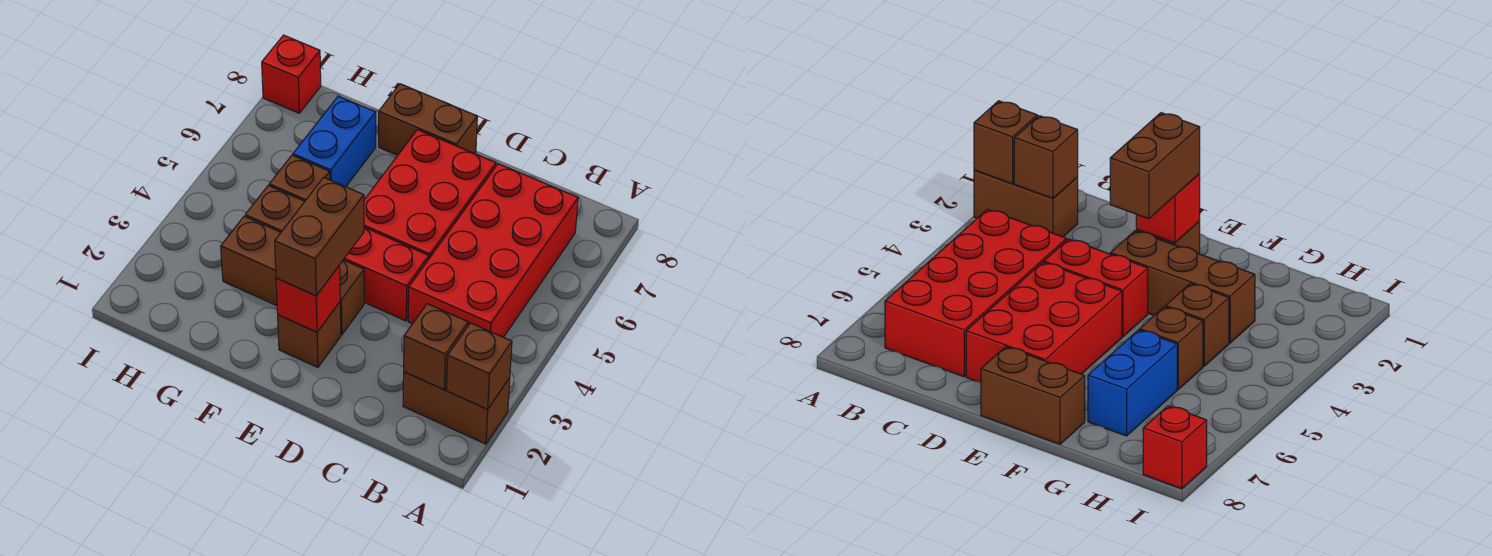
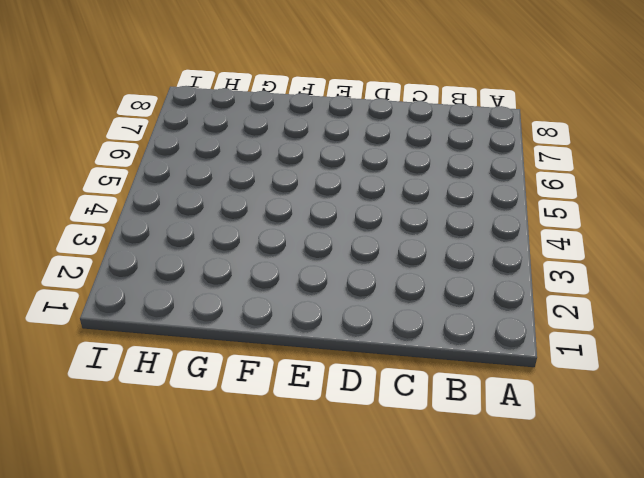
none -> brown brick A2:B2 level 1
none -> red brick B4:C7 level 1
none -> red brick D4:E4 level 1

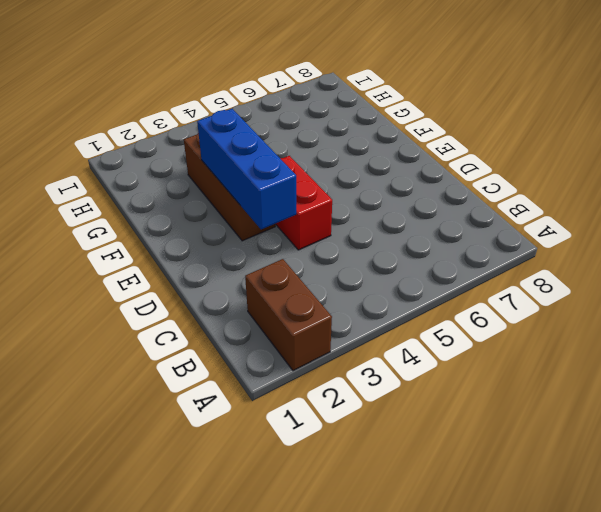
blue brick D3:F3 level 2 -> none
none -> red brick B4:C7 level 1
none -> red brick D5:E7 level 1
none -> brown brick E2 level 1

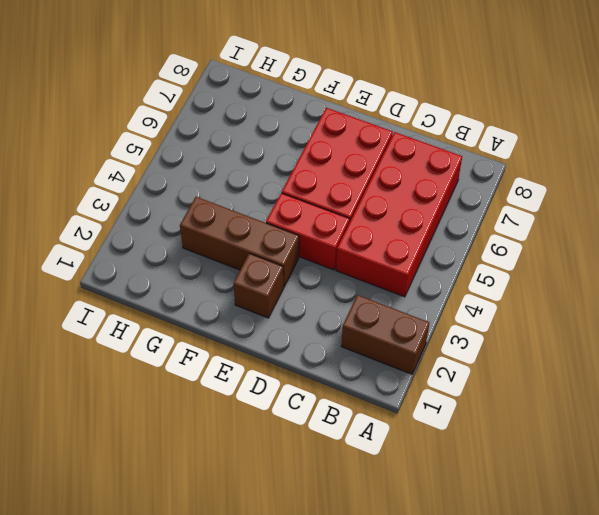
none -> brown brick E8:F8 level 1
none -> brown brick G4 level 1
none -> brown brick G5 level 1

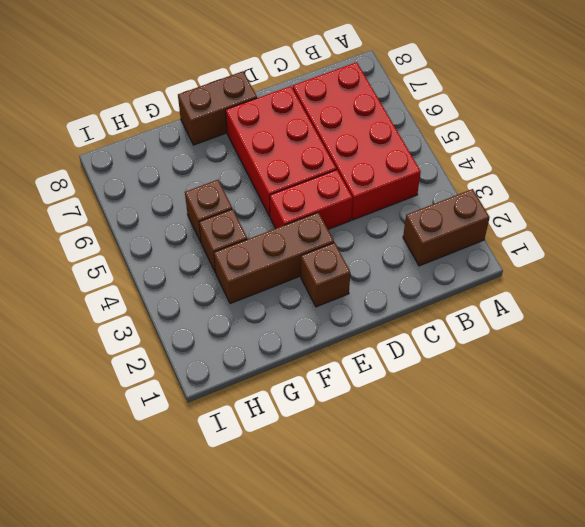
none -> blue brick G6:G7 level 1
none -> red brick I8 level 1
none -> brown brick A2 level 2

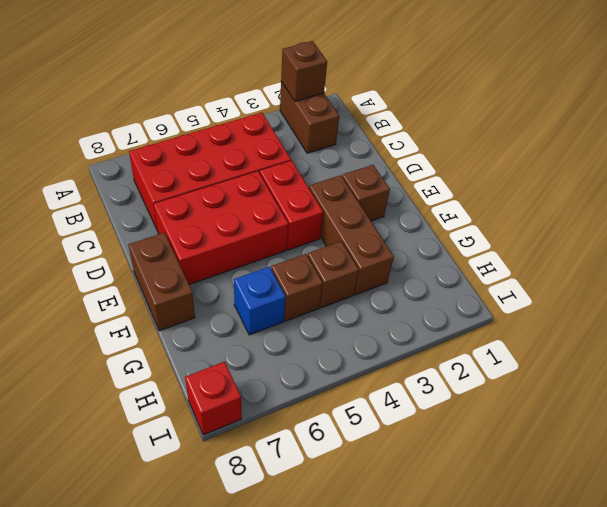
blue brick G6 level 1 -> blue brick G6:G7 level 1
none -> brown brick B2 level 2
none -> red brick E2 level 2
none -> brown brick E2:E3 level 3

